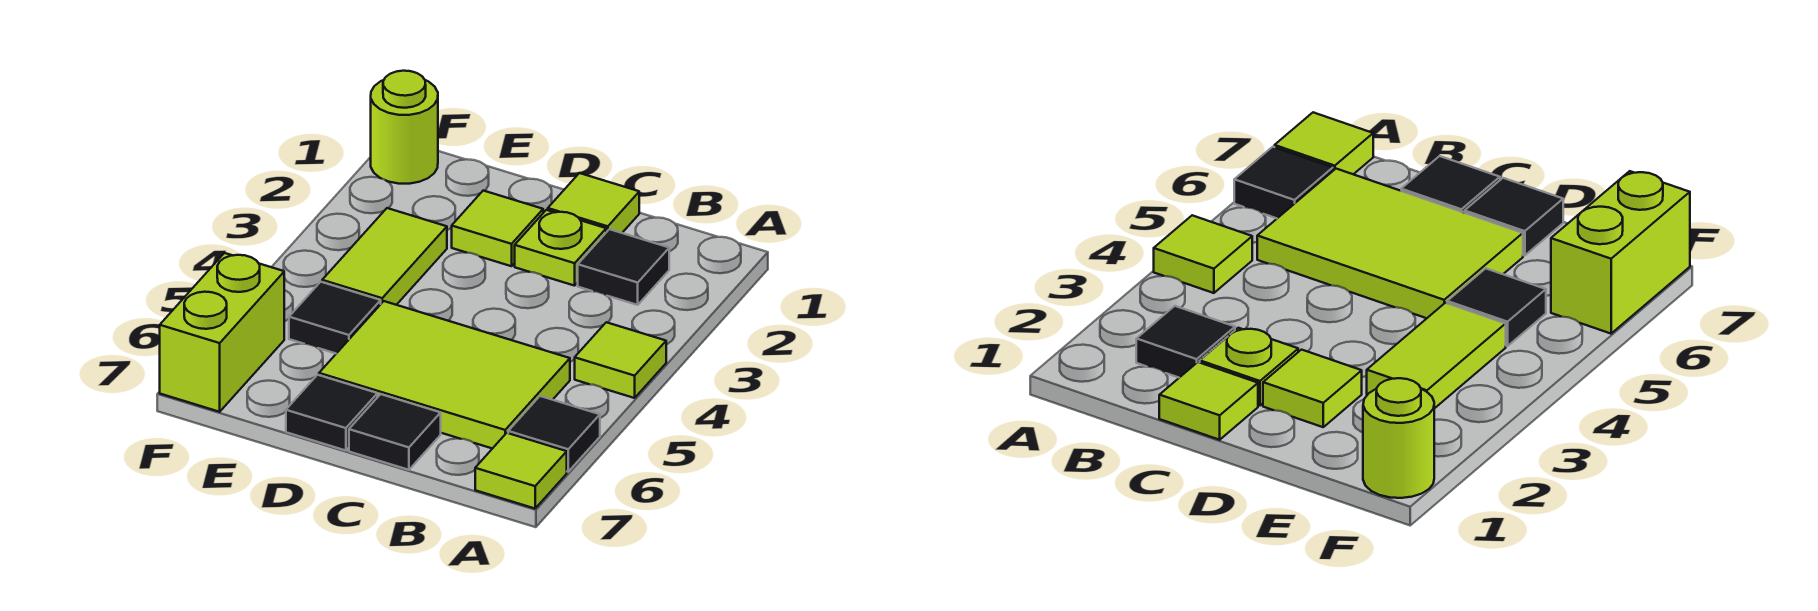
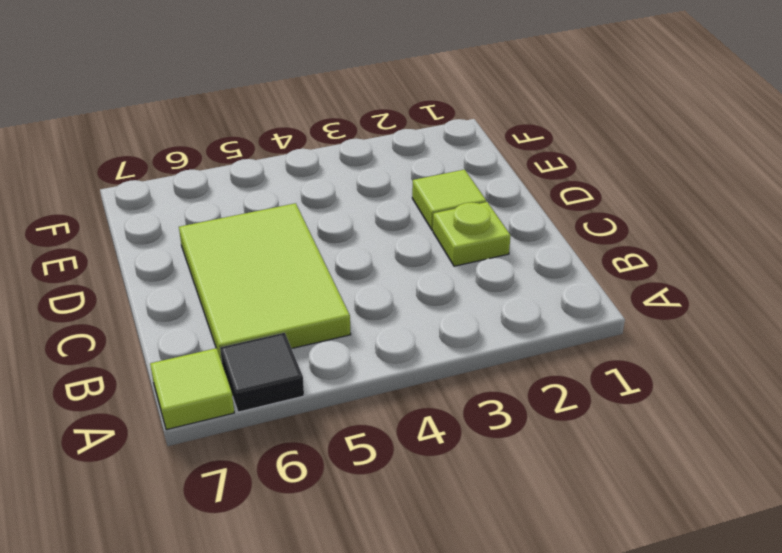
none -> lime tile A4 level 1
none -> black tile B2 level 1
none -> lime tile C1 level 1

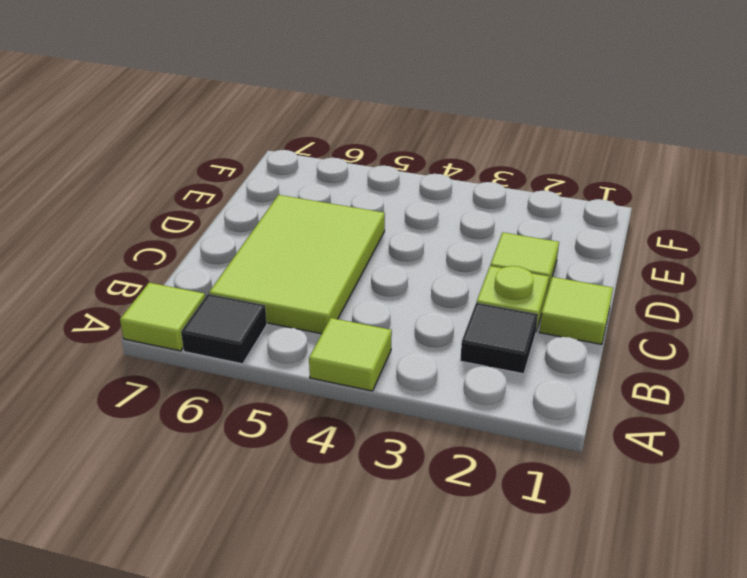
none -> black tile C7 level 1
none -> black tile D7 level 1
none -> lime tile E3:E4 level 1

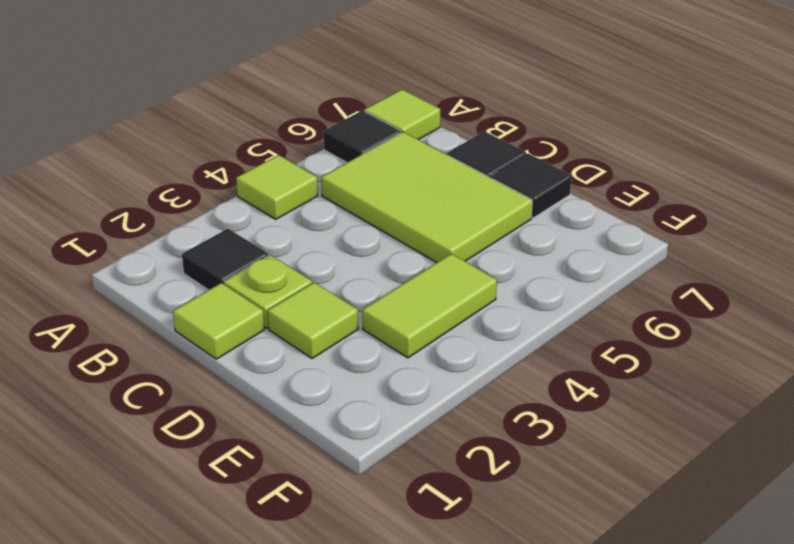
none -> black tile E5 level 1
none -> lime round brick F1 level 1
none -> lime brick F6:F7 level 1

